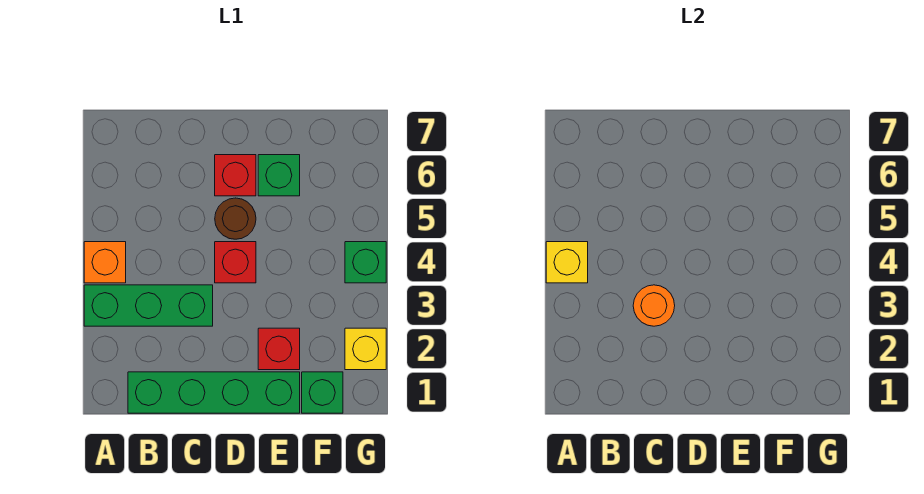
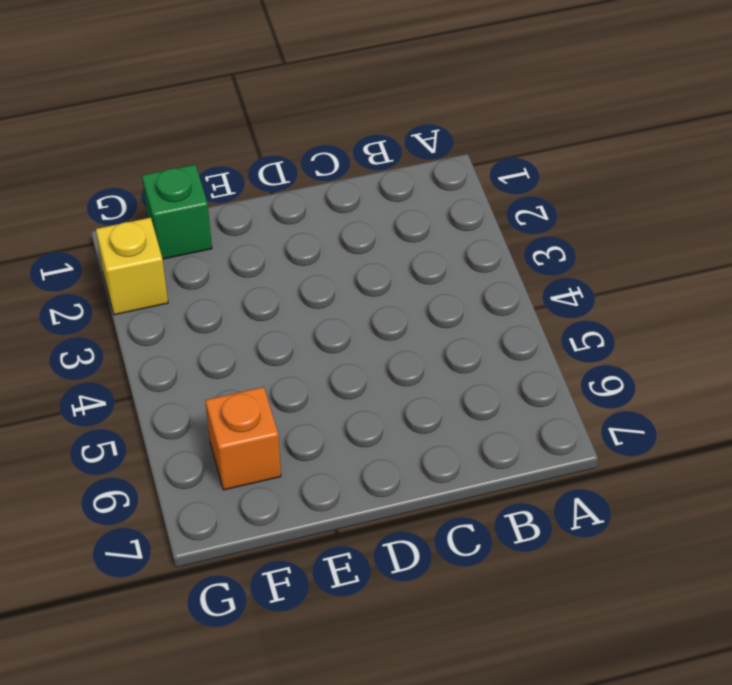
orange brick F6 level 1 -> orange brick A4 level 1
none -> green brick A3:C3 level 1
none -> green brick B1:E1 level 1
none -> red brick D4 level 1

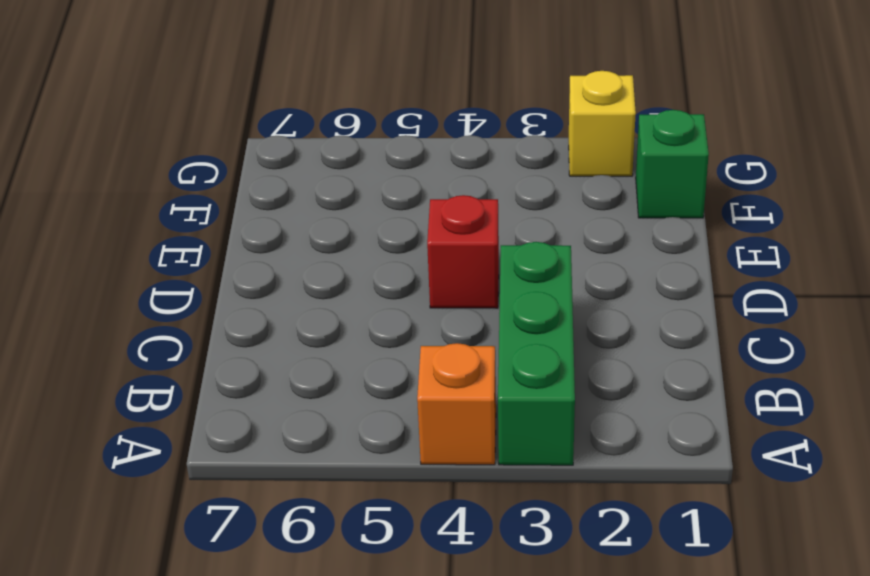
none -> green brick B1:E1 level 1
none -> brown round brick D5 level 1
none -> red brick D6 level 1

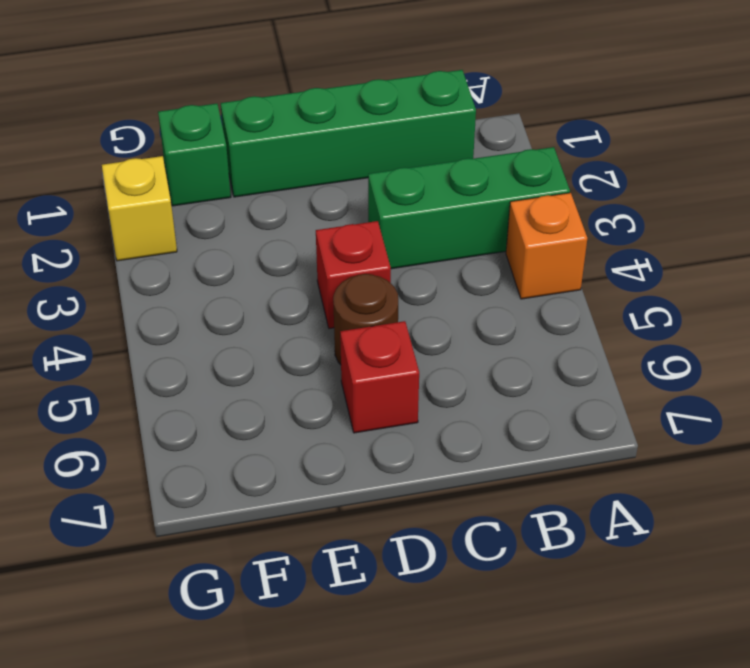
none -> red brick E2 level 1
none -> green brick E6 level 1
none -> green brick G4 level 1

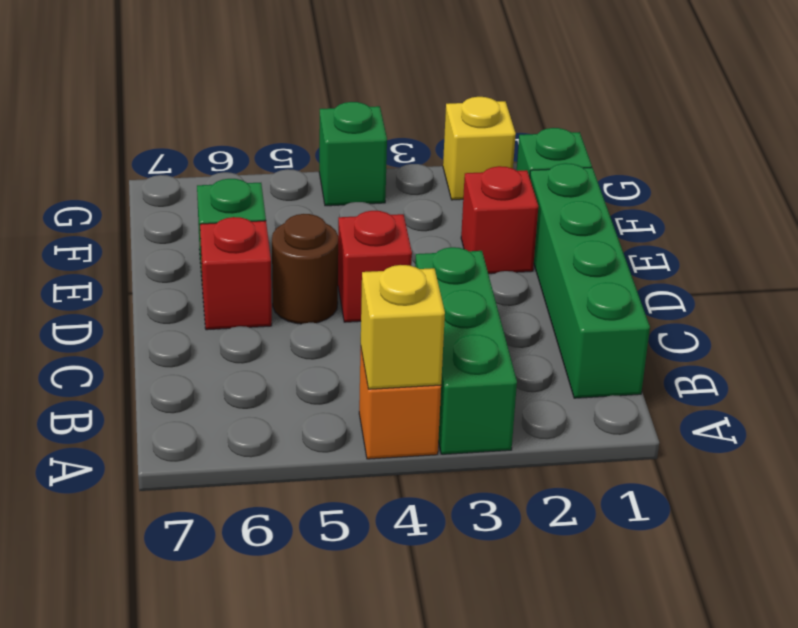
none -> orange round brick C3 level 2

